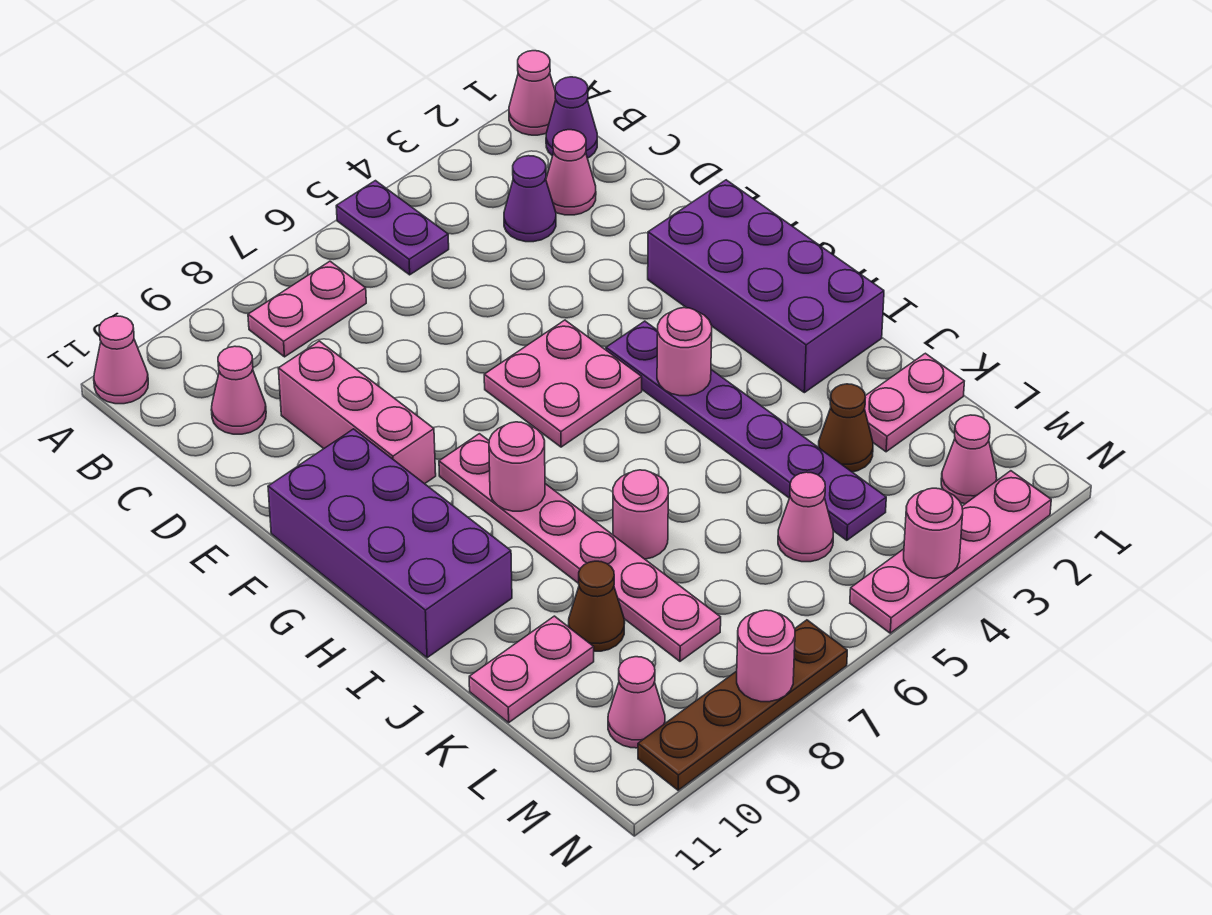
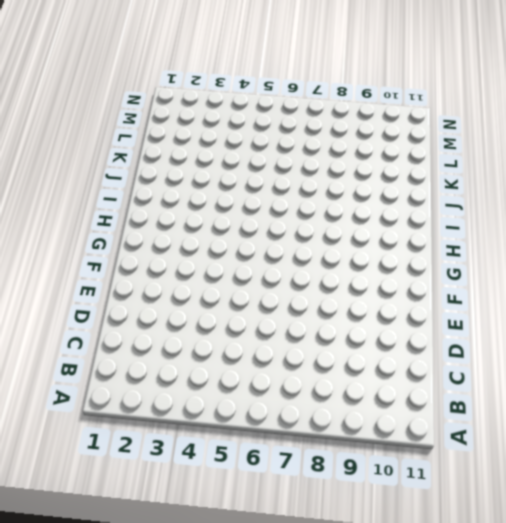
none -> pink cone A1 level 1
none -> purple plate A5:B5 level 1
none -> pink cone A11 level 1

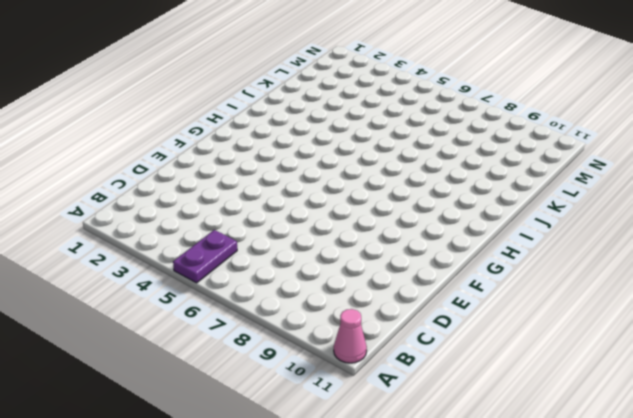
none -> pink cone A1 level 1
none -> purple cone B1 level 1
none -> pink plate B7:B8 level 1

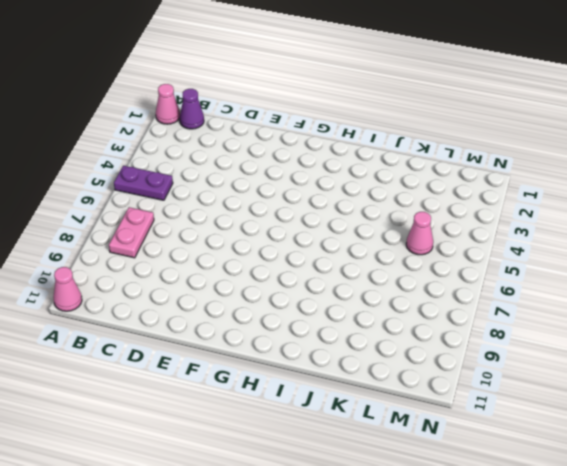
none -> pink cone C2 level 1
none -> purple cone C3 level 1
none -> pink cone C10 level 1

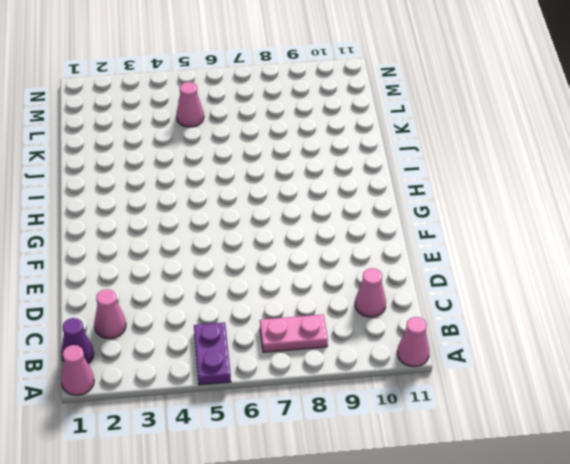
none -> purple cone C3 level 1
none -> pink brick D9:F9 level 1
none -> purple brick F1:I2 level 1

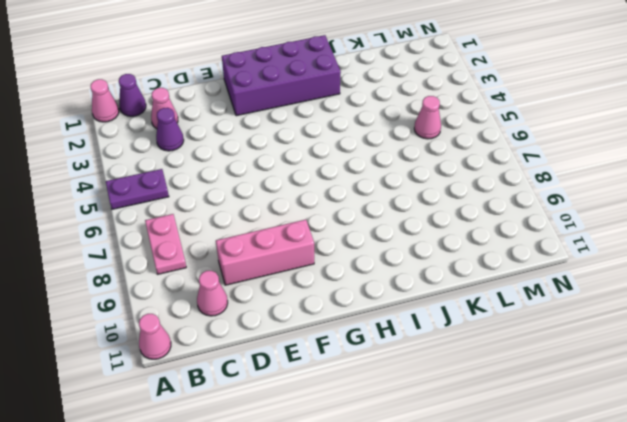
none -> pink plate F5:G6 level 1
none -> purple brick F10:I11 level 1
none -> purple plate G4:L4 level 1

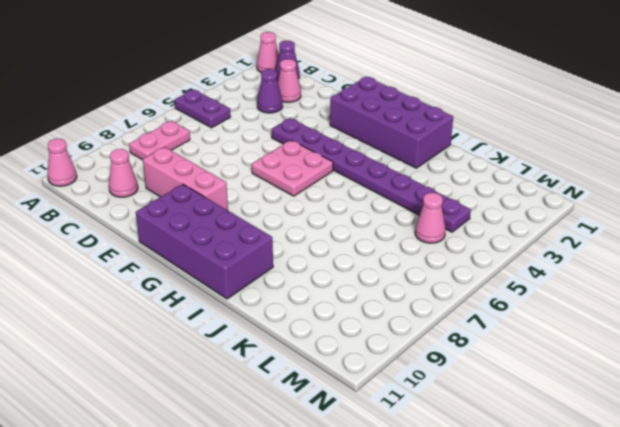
purple plate E4:L4 level 1 -> purple plate G4:L4 level 1
none -> pink plate G8:L8 level 1
none -> pink round brick J7 level 1
none -> pink plate K1:K2 level 1

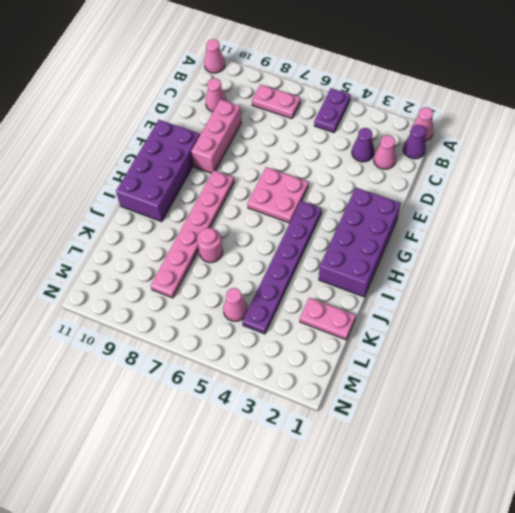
none -> brown cone K3 level 1
none -> brown cone K9 level 1
none -> pink plate K10:K11 level 1

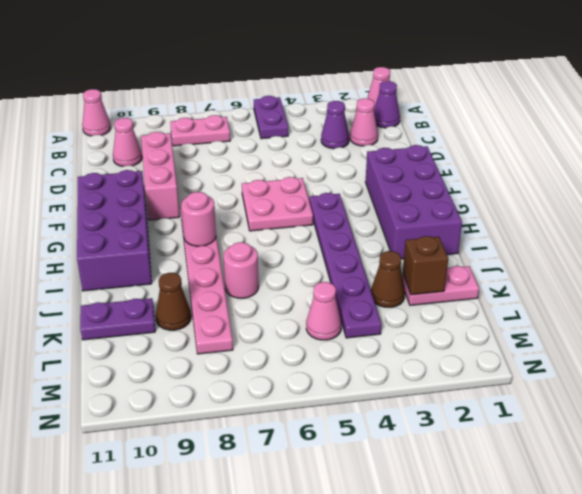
brown brick K2 level 2 -> none
purple plate K10:K11 level 1 -> pink plate K10:K11 level 1
none -> pink cone M2 level 1
none -> pink cone M10 level 1
none -> pink plate N2:N5 level 1

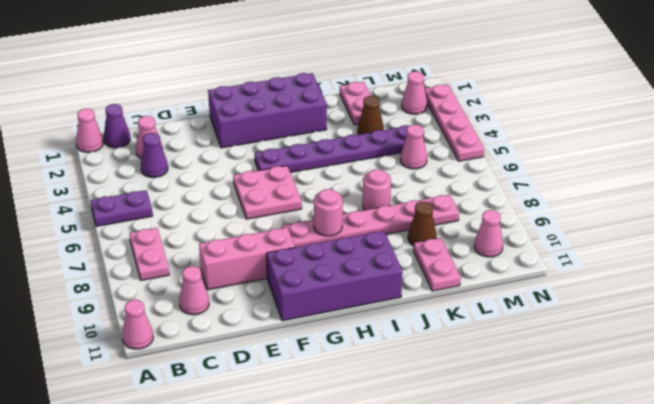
none -> brown plate N7:N10 level 1
none -> pink round brick H4 level 2
none -> pink round brick N4 level 2

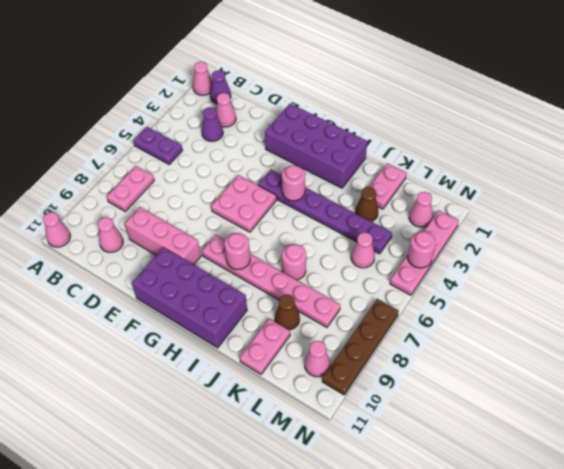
none -> pink round brick N8 level 2

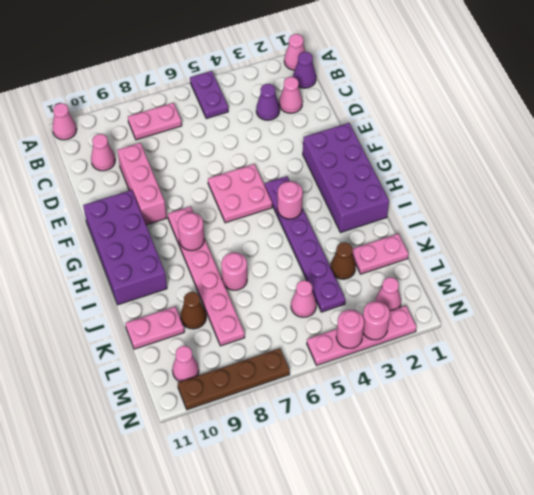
pink round brick N3 level 2 -> pink round brick N8 level 2

